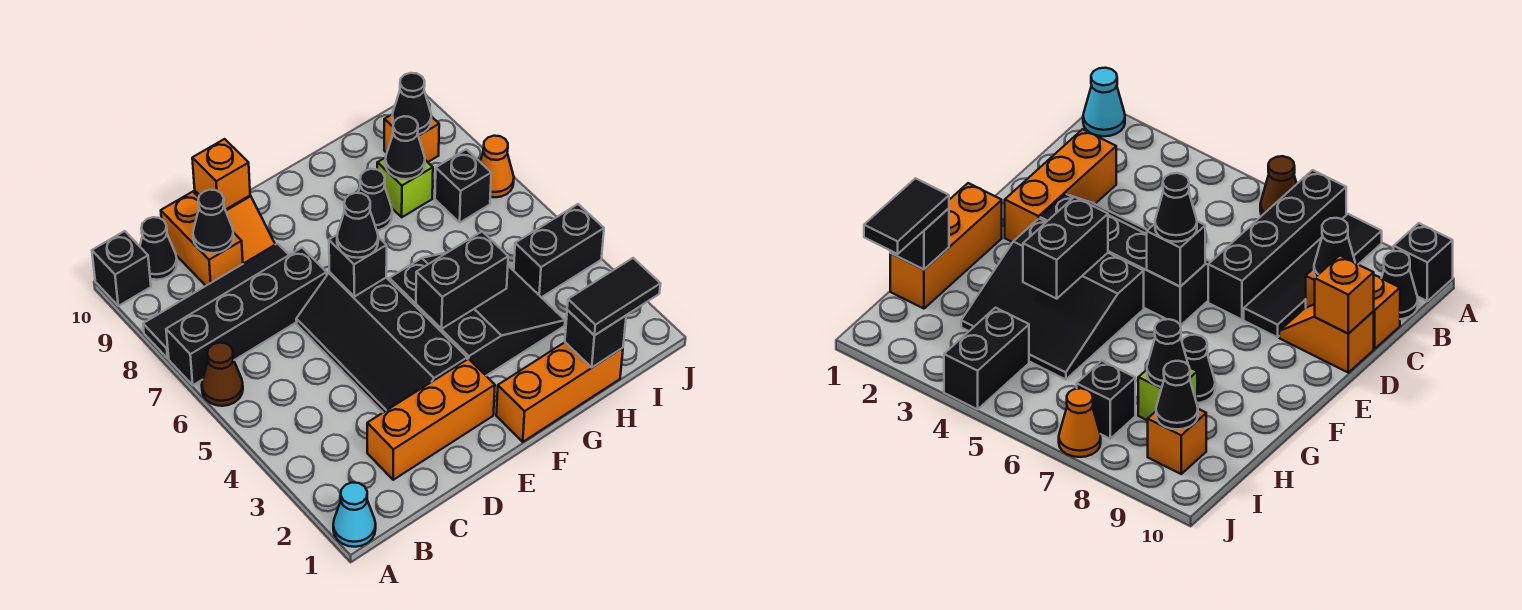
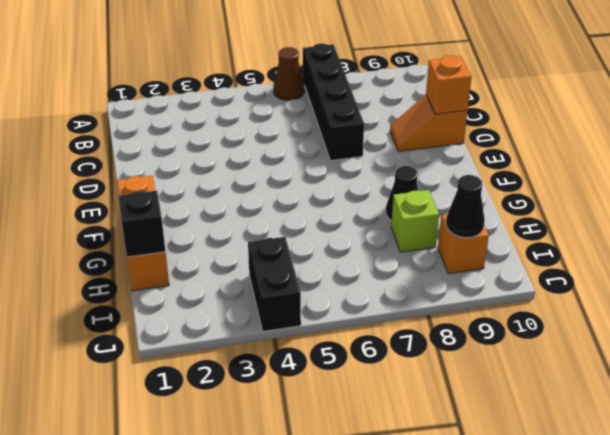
none -> cyan cone A1 level 1
none -> black tile A8:D8 level 1
none -> black brick A10 level 1

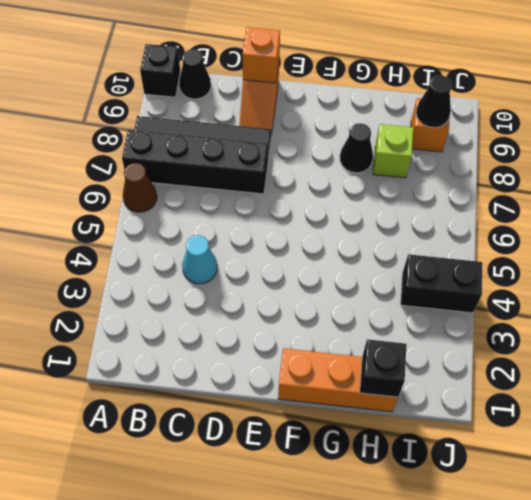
cyan cone C4 level 1 -> cyan cone A1 level 1
none -> orange brick C2:E2 level 1
none -> orange brick C9:C10 level 1
none -> black slope D3:E6 level 1 top E

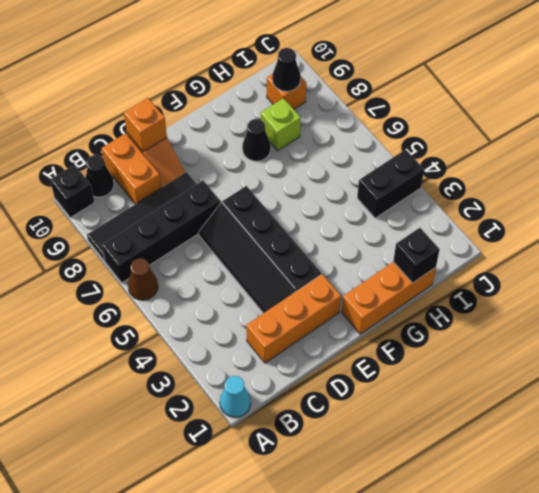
none -> black slope F3:H5 level 1 top F
none -> black brick I7 level 1
none -> orange cone J7 level 1

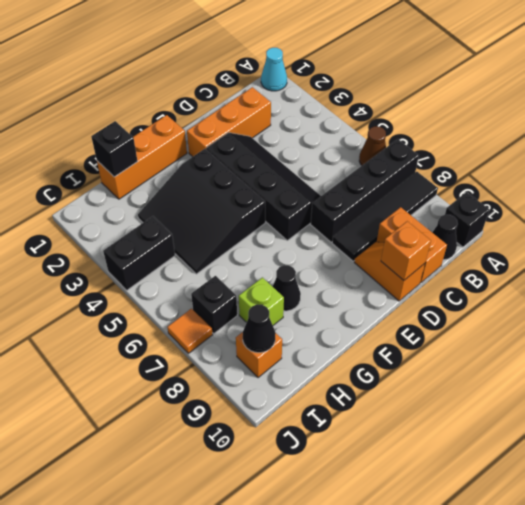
orange tile J7 level 1 -> orange cone J7 level 1
none -> black cone C9 level 2
none -> black brick E6 level 2
none -> black brick F4:G4 level 2

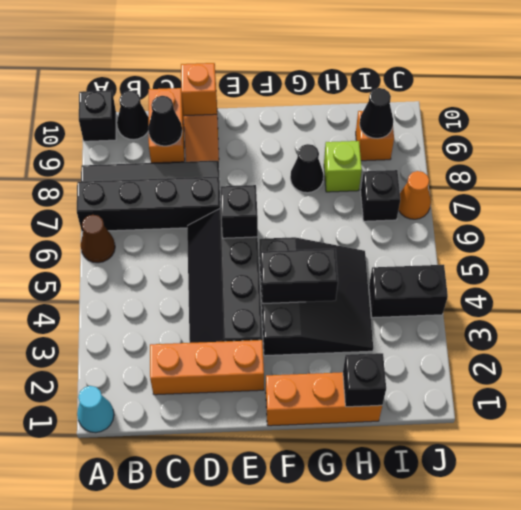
none -> black cone H8 level 2
none -> black cone E6 level 3
none -> black tile H1:I1 level 3

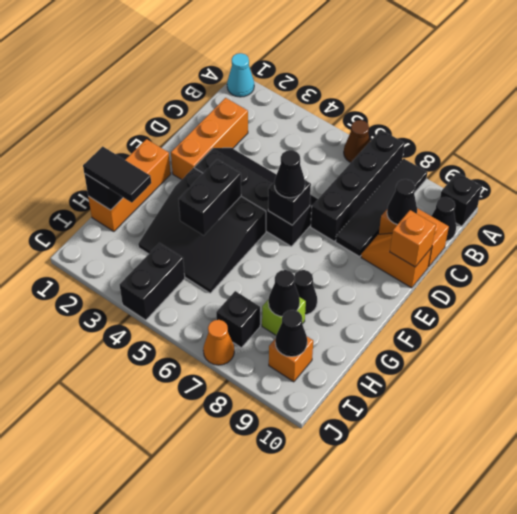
black tile H1:H2 level 3 -> black tile H1:I1 level 3

